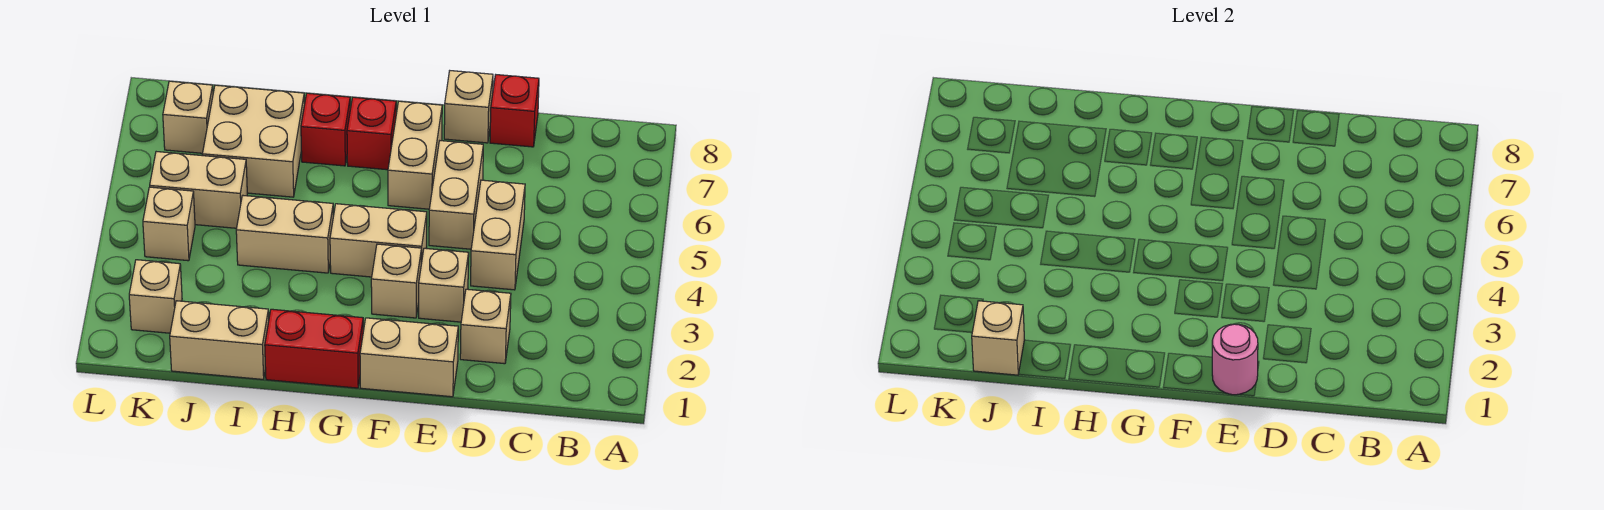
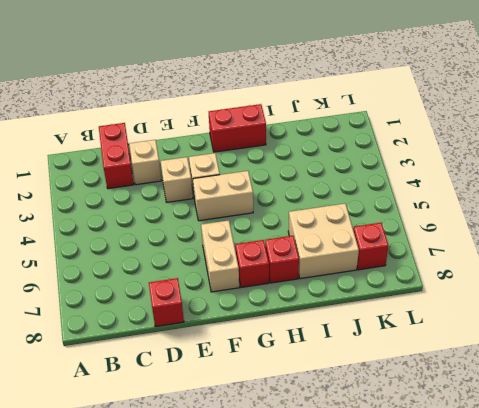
red brick C1:C2 level 1 -> none
red brick K7 level 1 -> tan brick K7 level 1
none -> tan brick D4:D5 level 1
none -> tan brick E1:F1 level 1
none -> tan brick E5:E6 level 1

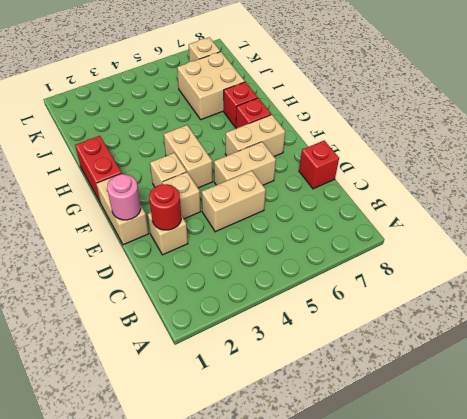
red round brick D2 level 2 -> none
none -> tan brick E8 level 1
none -> tan brick H4:I4 level 1
none -> tan brick I1:J1 level 1

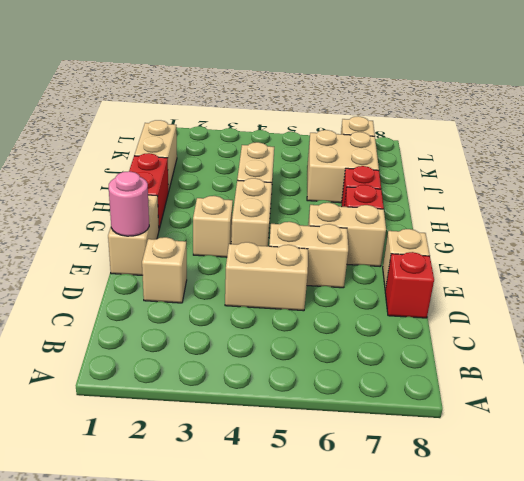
none -> tan brick E3 level 1
none -> tan brick J5:K5 level 1
none -> tan brick K2 level 1

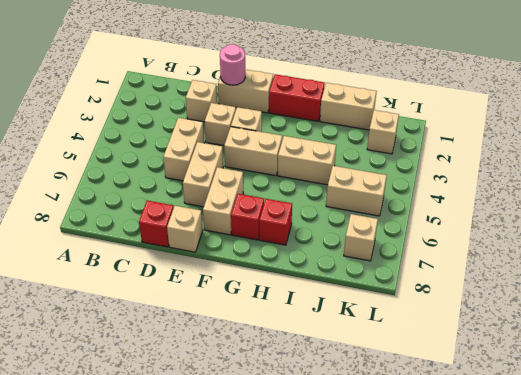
none -> tan brick I6:J7 level 1
none -> tan brick K4 level 1
none -> tan brick J1 level 2

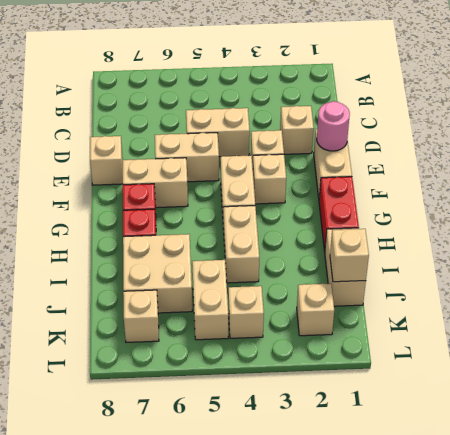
none -> red brick D8 level 1

